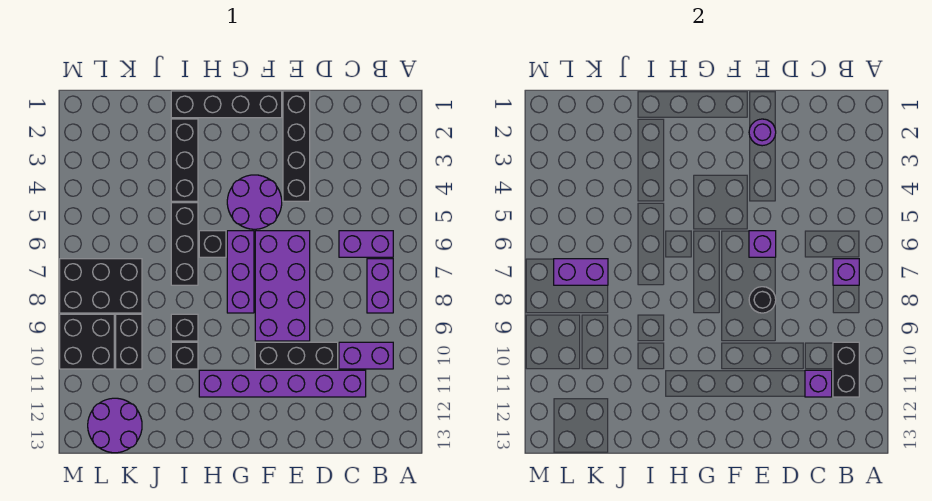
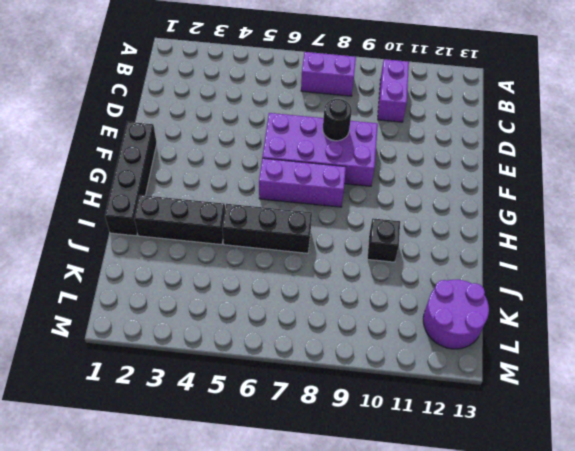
none -> purple brick B6:C6 level 1
none -> purple brick C11:H11 level 1
none -> black brick D10:F10 level 1

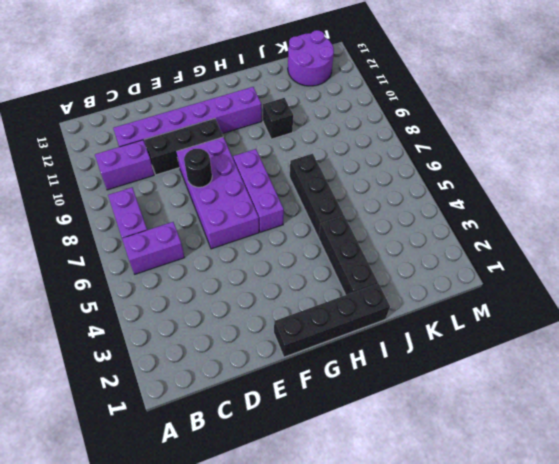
none -> black brick E1:E4 level 1
none -> purple round brick F4:G5 level 1
none -> black brick H6 level 1

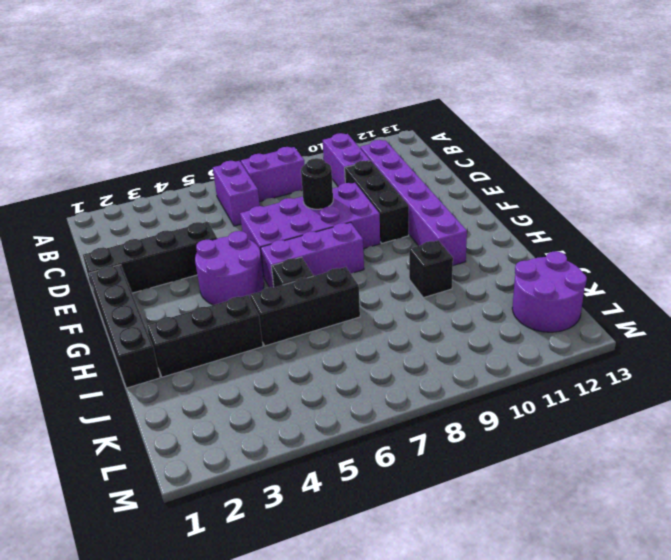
none -> black brick I9 level 1
none -> black brick K7:M8 level 1
none -> black brick K9:K10 level 1

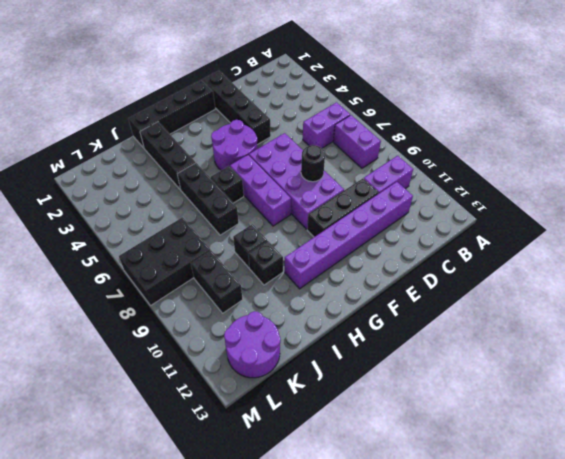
none -> black brick L9:M10 level 1
none -> purple brick B7 level 2
none -> black brick B10:B11 level 2

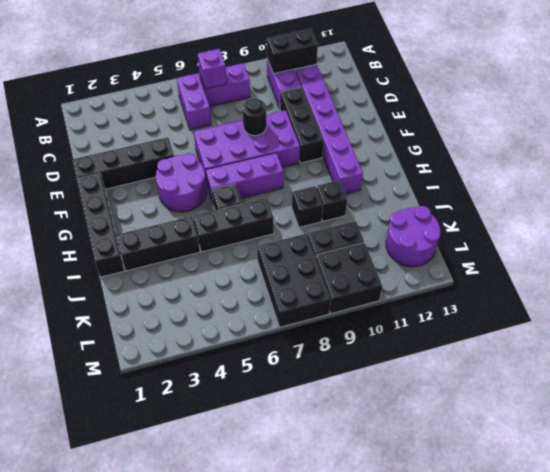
none -> purple brick C11 level 2
none -> purple round brick E2 level 2
none -> purple brick E6 level 2

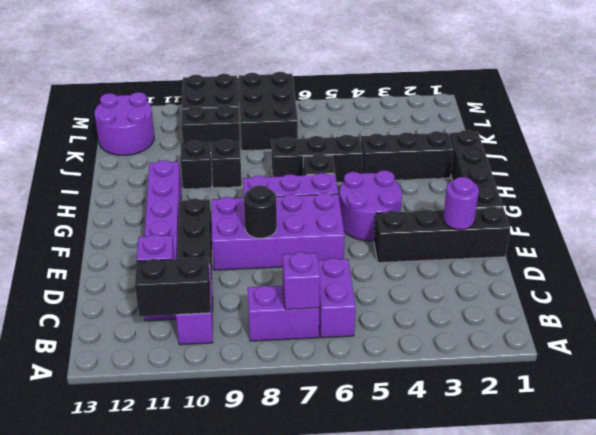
none -> purple brick E6 level 2
none -> purple brick K7:L7 level 2

